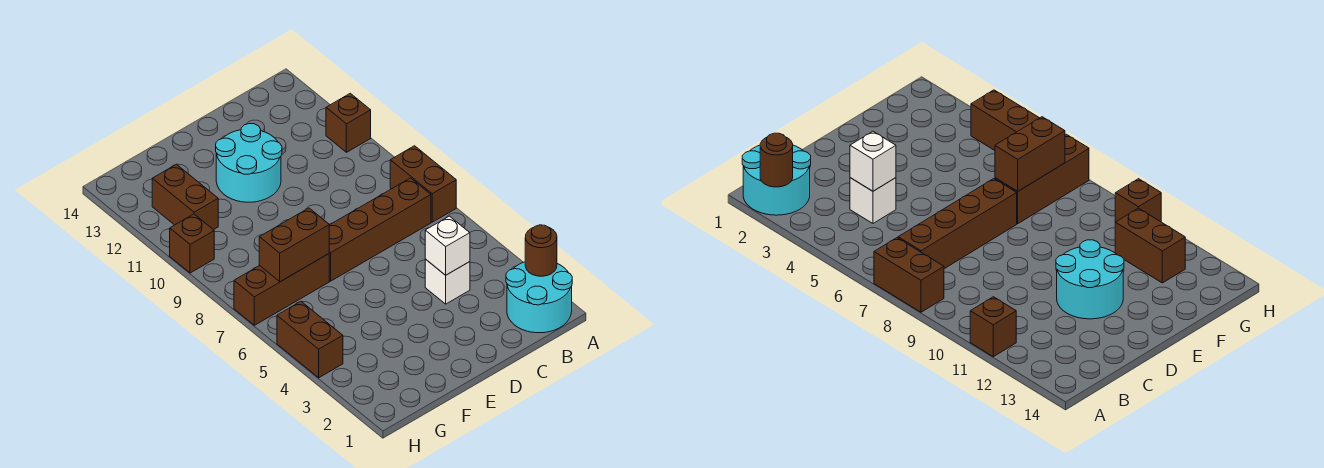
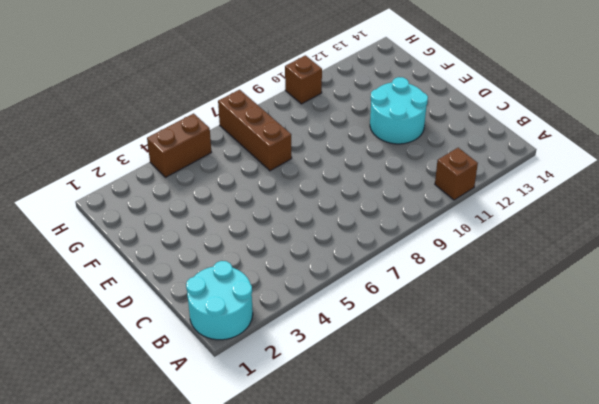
none -> brown brick A7:A8 level 1
none -> brown brick B7:E7 level 1
none -> white brick C4 level 1

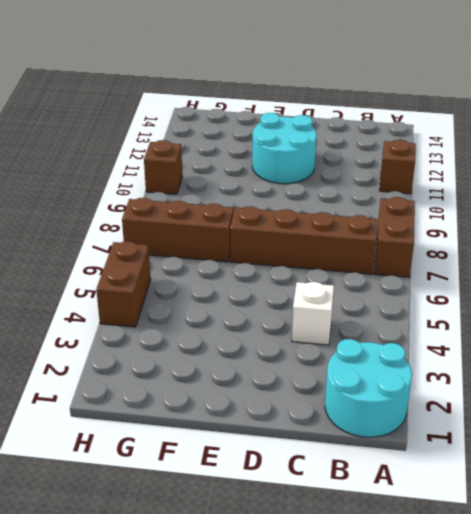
none -> brown brick G11:G12 level 1
none -> brown round brick A2 level 2
none -> white brick C4 level 2

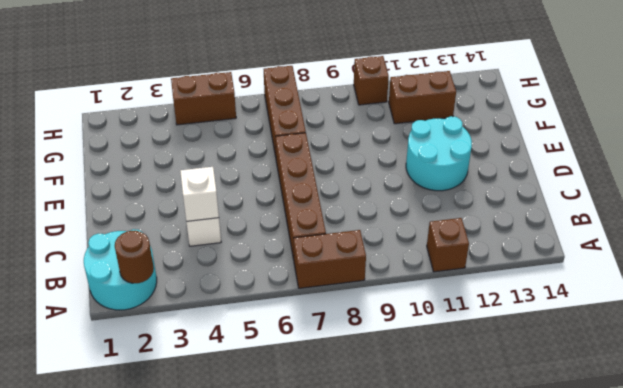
none -> brown brick F7:G7 level 2

